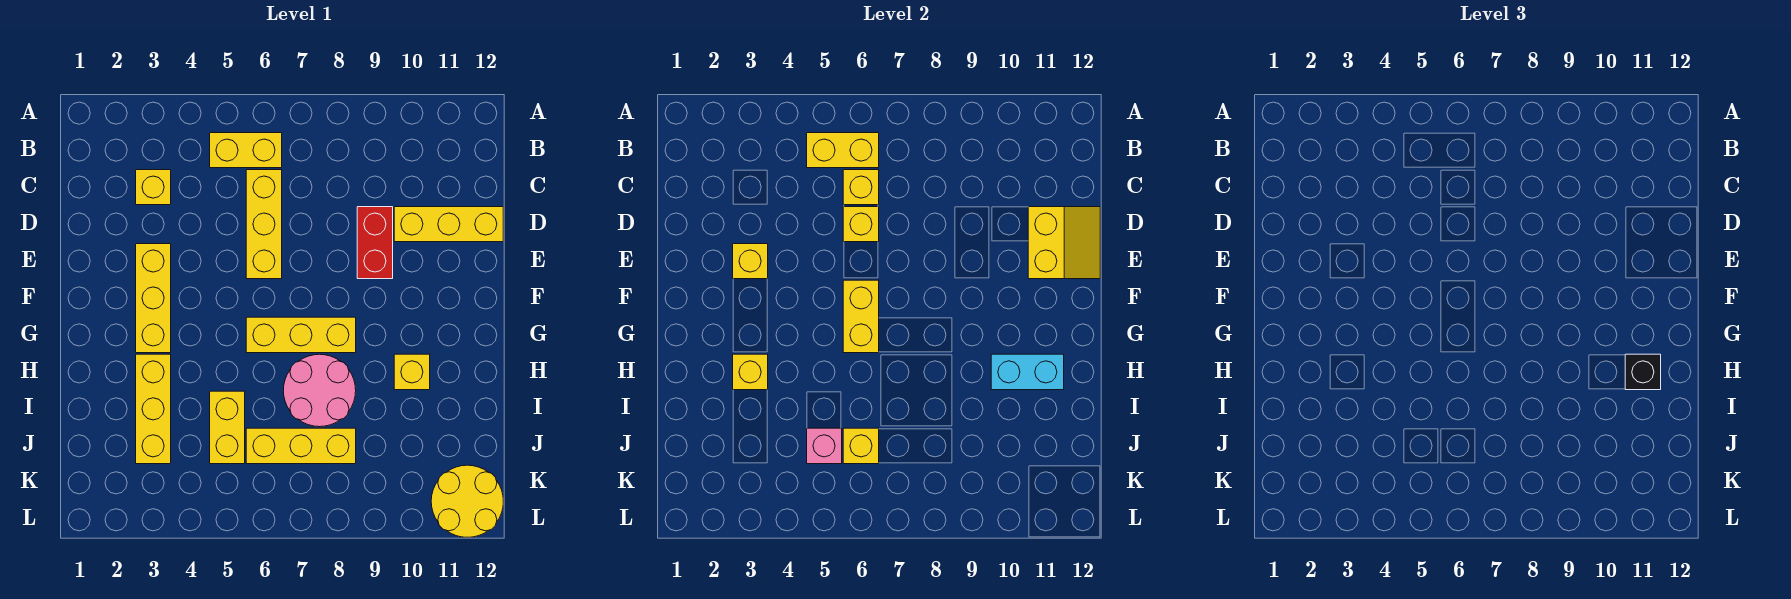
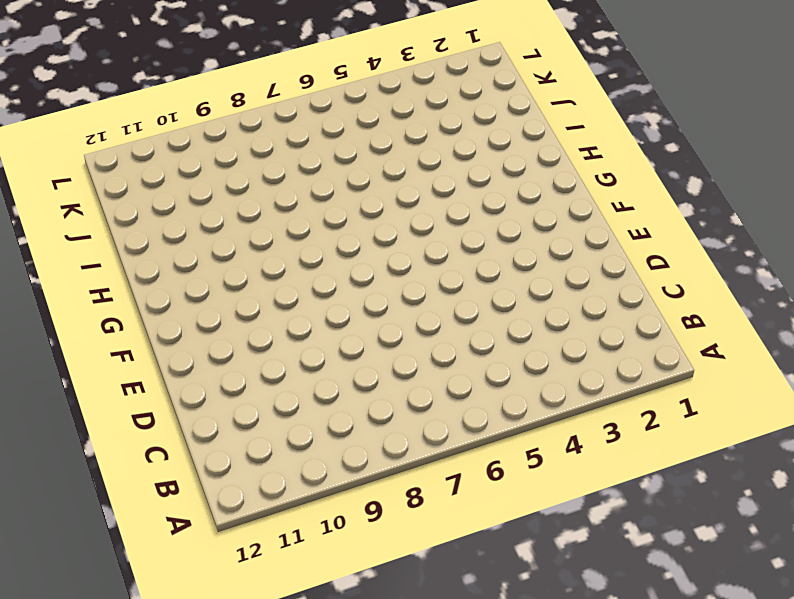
none -> yellow brick B5:B6 level 1
none -> yellow brick C3 level 1
none -> yellow brick C6:E6 level 1

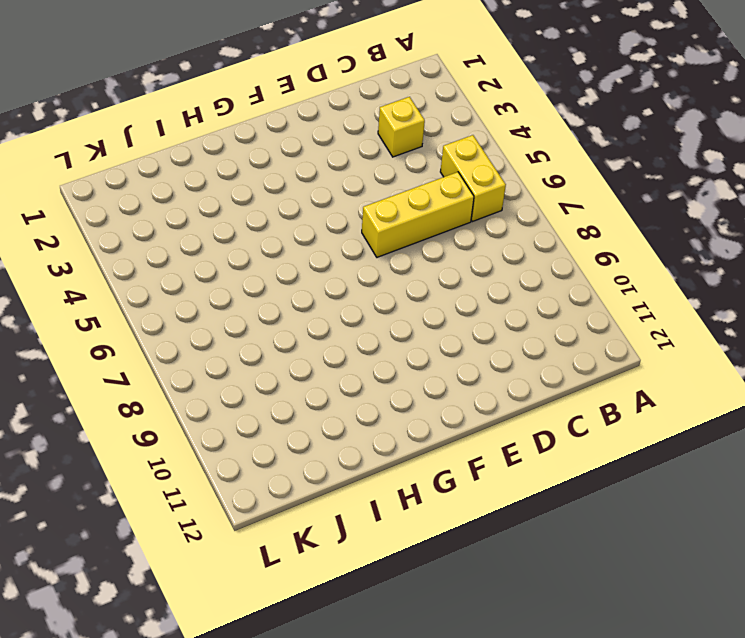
none -> red brick D9:E9 level 1
none -> yellow brick D10:D12 level 1
none -> yellow brick E3:G3 level 1

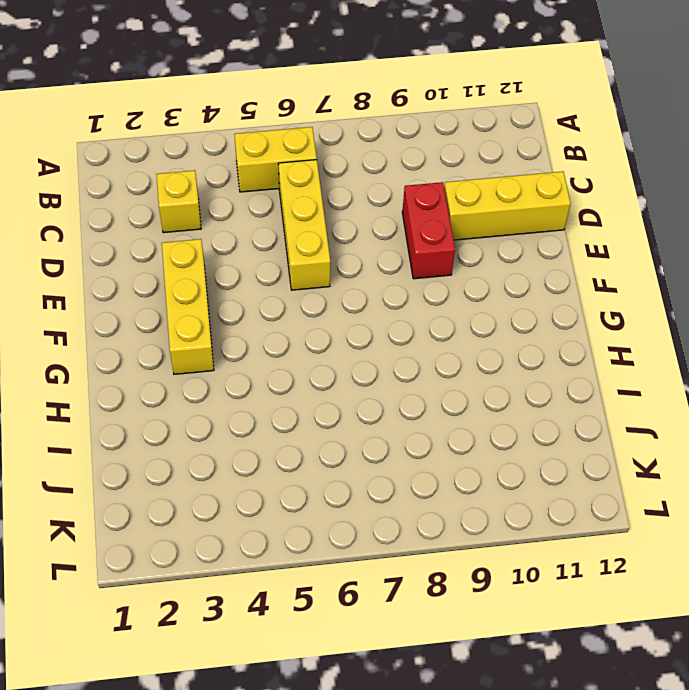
none -> yellow brick G6:G8 level 1
none -> yellow brick H3:J3 level 1
none -> pink round brick H7:I8 level 1

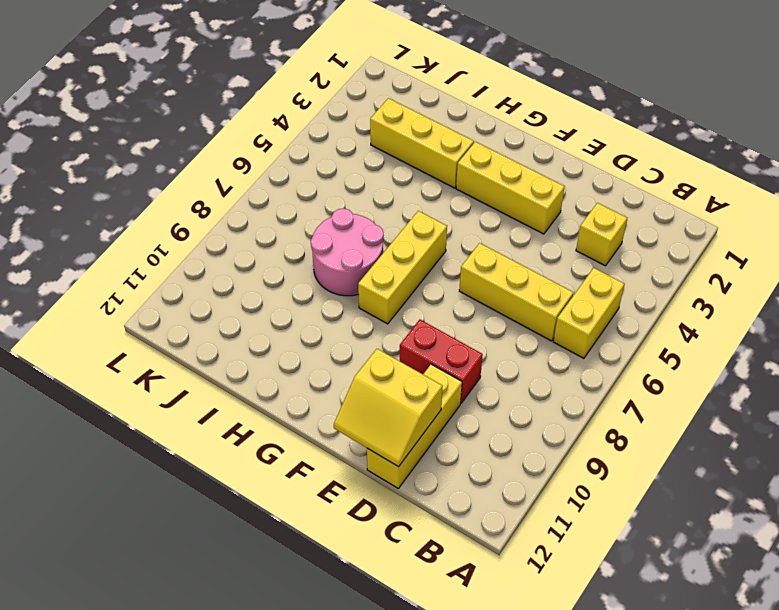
none -> yellow brick H10 level 1
none -> yellow brick I5:J5 level 1
none -> yellow brick J6:J8 level 1

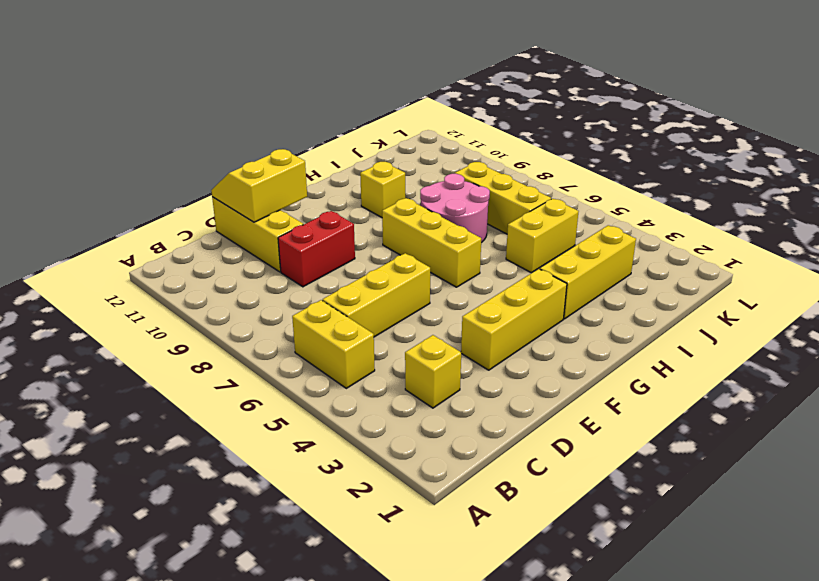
none -> yellow round brick K11:L12 level 1
none -> yellow brick B5:B6 level 2
none -> yellow brick C6 level 2

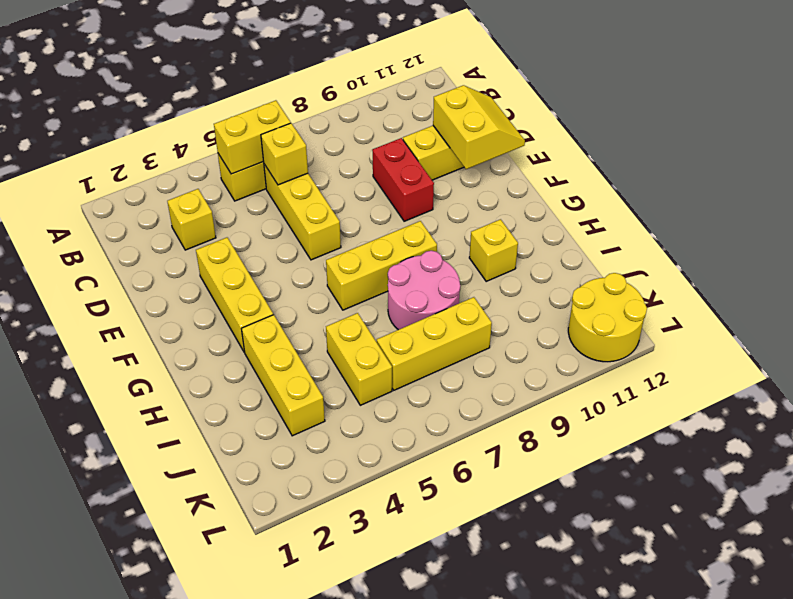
none -> yellow brick D6 level 2
none -> yellow brick E3 level 2
none -> yellow brick F6:G6 level 2

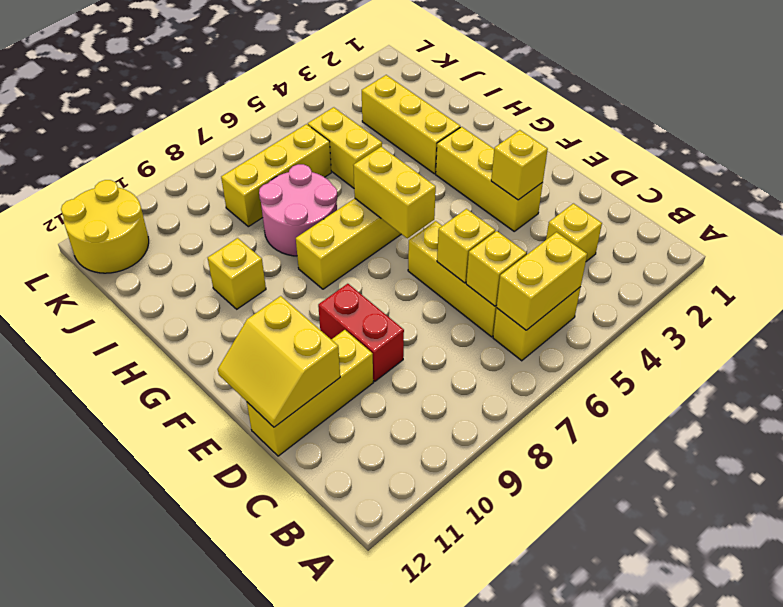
none -> yellow brick H3 level 2
none -> cyan brick H10:H11 level 2
none -> pink brick J5 level 2

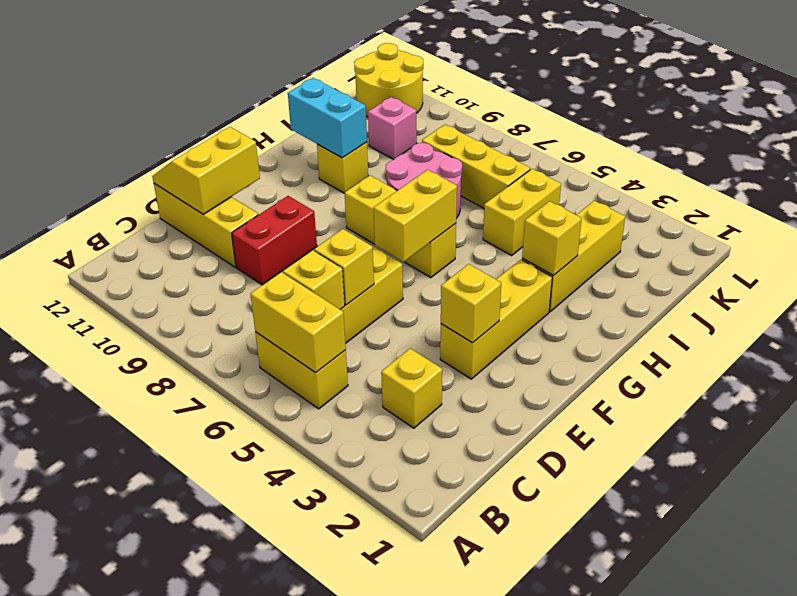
pink brick J10 level 1 -> pink brick J5 level 2
none -> yellow brick J6 level 2
none -> black brick H11 level 3

